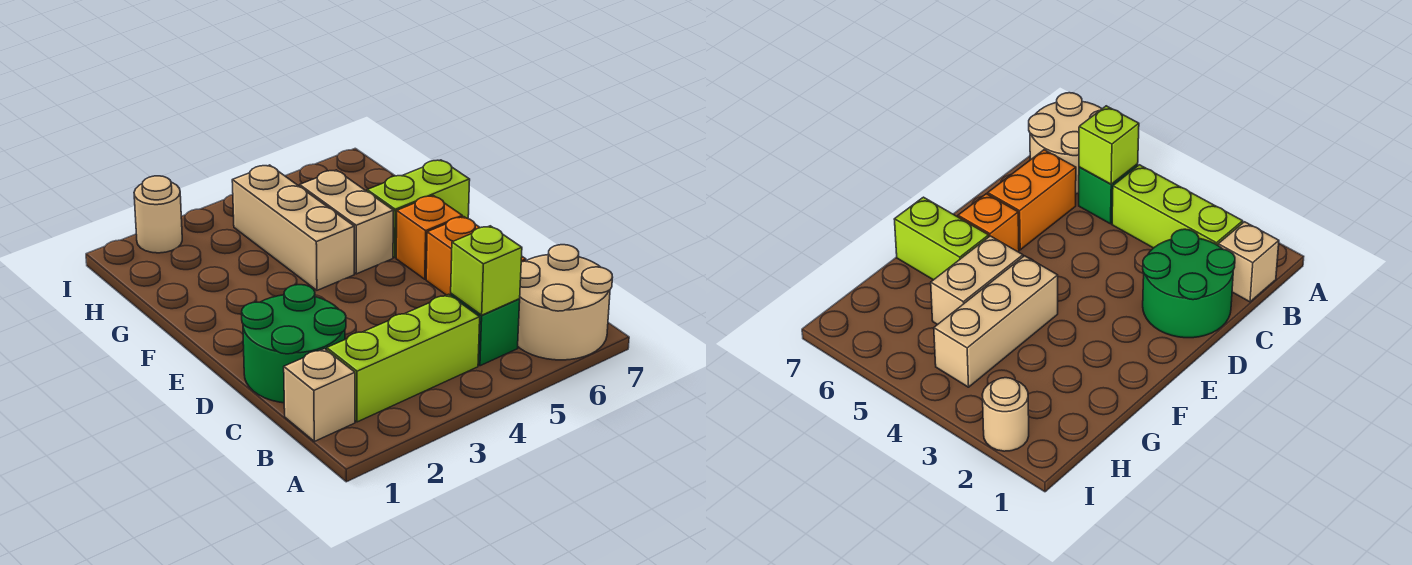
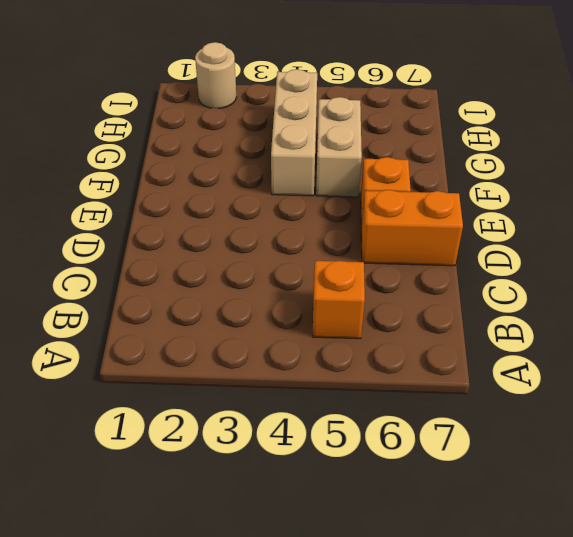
orange brick B5 level 1 -> green brick B5 level 1
orange brick D6:D7 level 1 -> orange brick C6:D6 level 1
none -> tan round brick A6:B7 level 1
none -> tan brick B1 level 1
none -> lime brick B2:B4 level 1

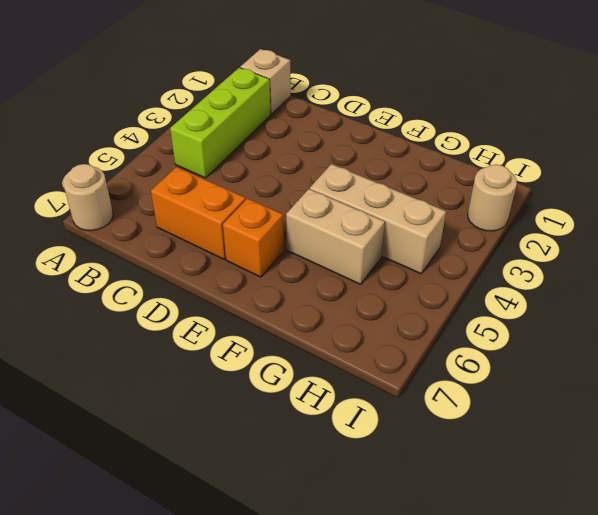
tan round brick A7 level 1 -> tan round brick A6:B7 level 1
none -> green brick B5 level 1
none -> green round brick C1:D2 level 1
none -> lime brick F6:F7 level 1

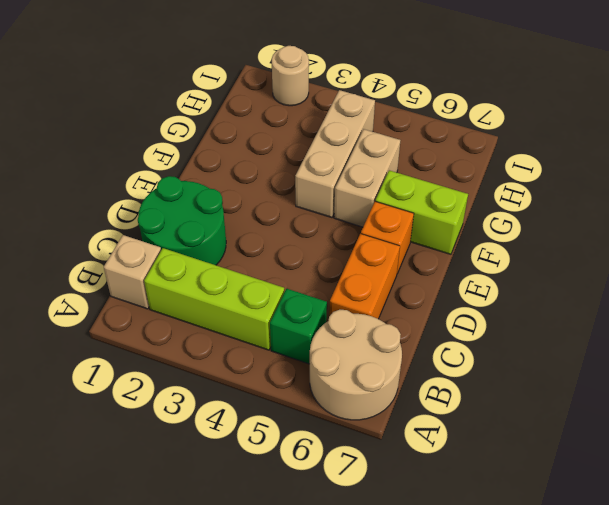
none -> lime brick B5 level 2

